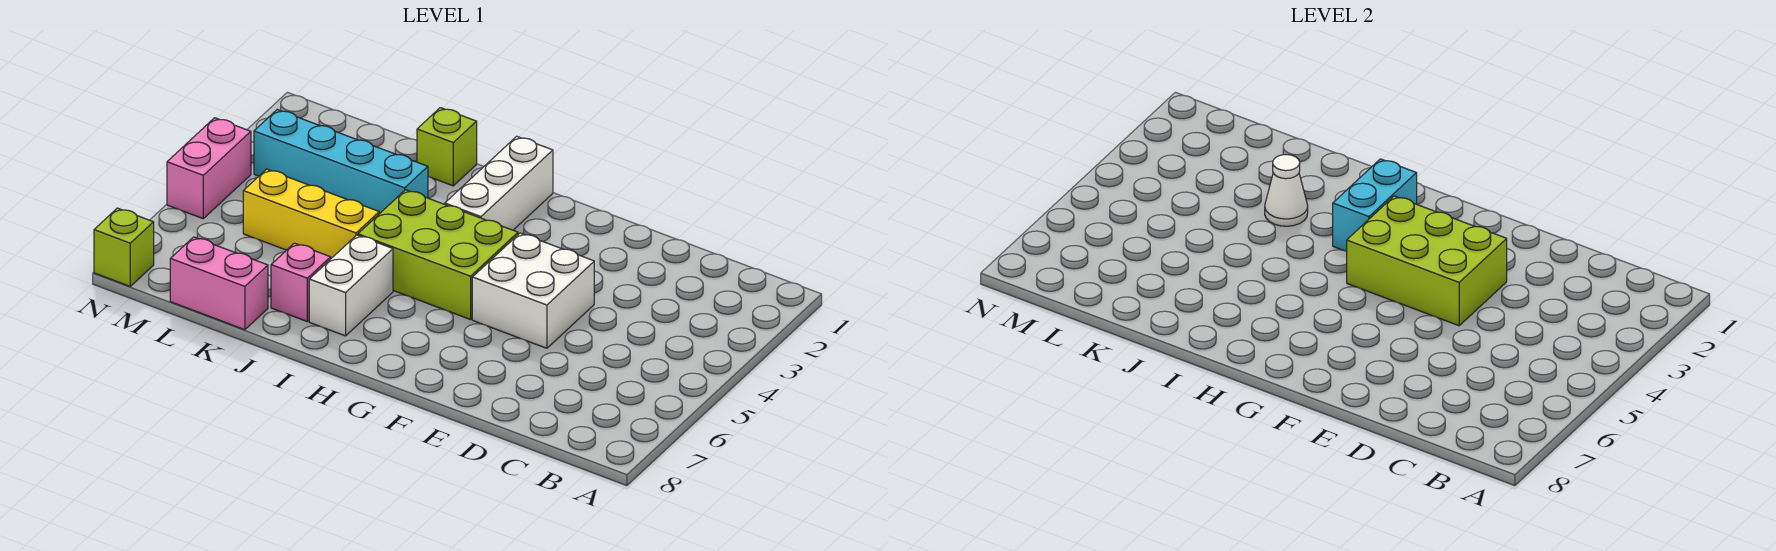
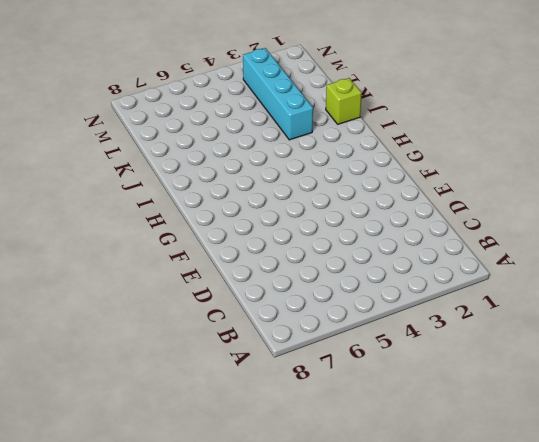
none -> white brick E4:F5 level 1
none -> lime brick G4:I5 level 1
none -> white brick H1:H3 level 1

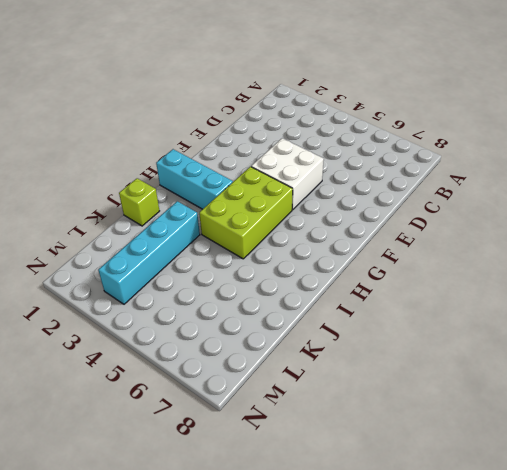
cyan brick H1:H3 level 1 -> white brick H1:H3 level 1
none -> white brick I6:I7 level 1
none -> yellow brick J5:L5 level 1
none -> pink brick J7 level 1

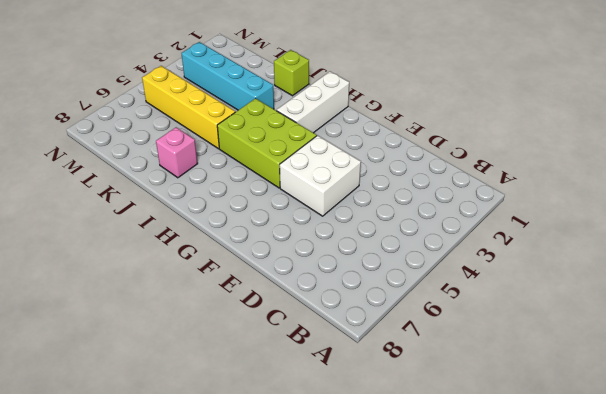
yellow brick J5:M5 level 1 -> yellow brick J5:L5 level 1
none -> white brick I6:I7 level 1
none -> pink brick K8:L8 level 1
none -> pink brick N4:N5 level 1

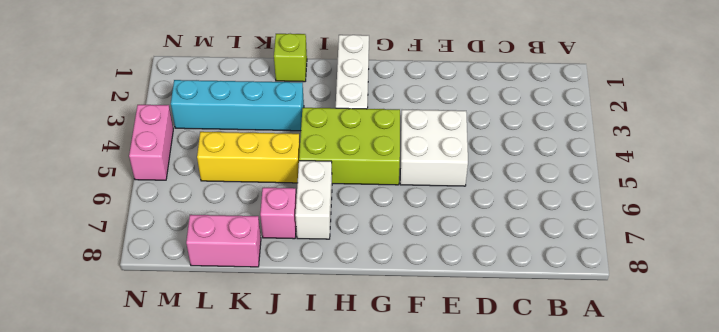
none -> lime brick N8 level 1
none -> lime brick E3:G4 level 2
none -> cyan brick H2:H3 level 2

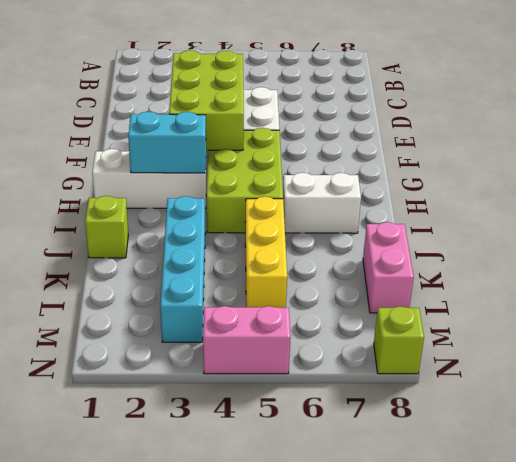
none -> pink brick J7 level 1
none -> white cone J3 level 2

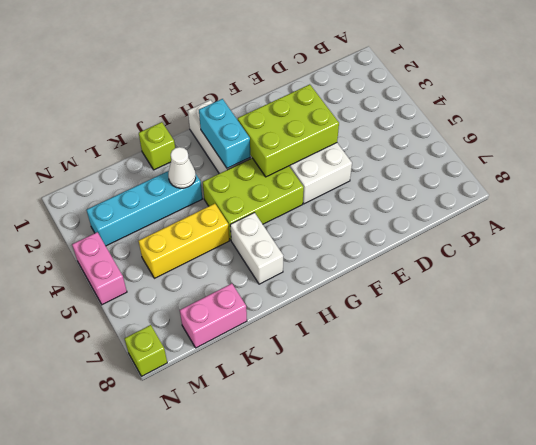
none -> pink brick J7 level 1

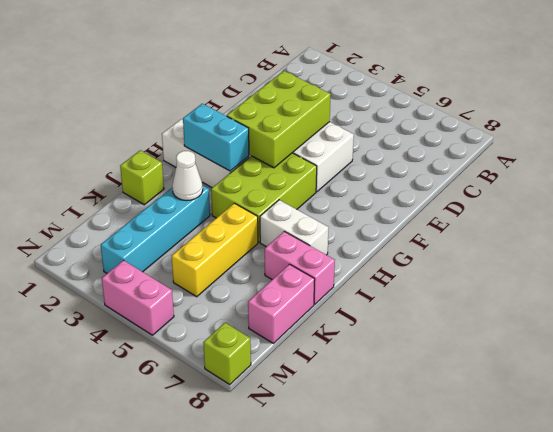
pink brick J7:J8 level 1 -> pink brick J7 level 1

